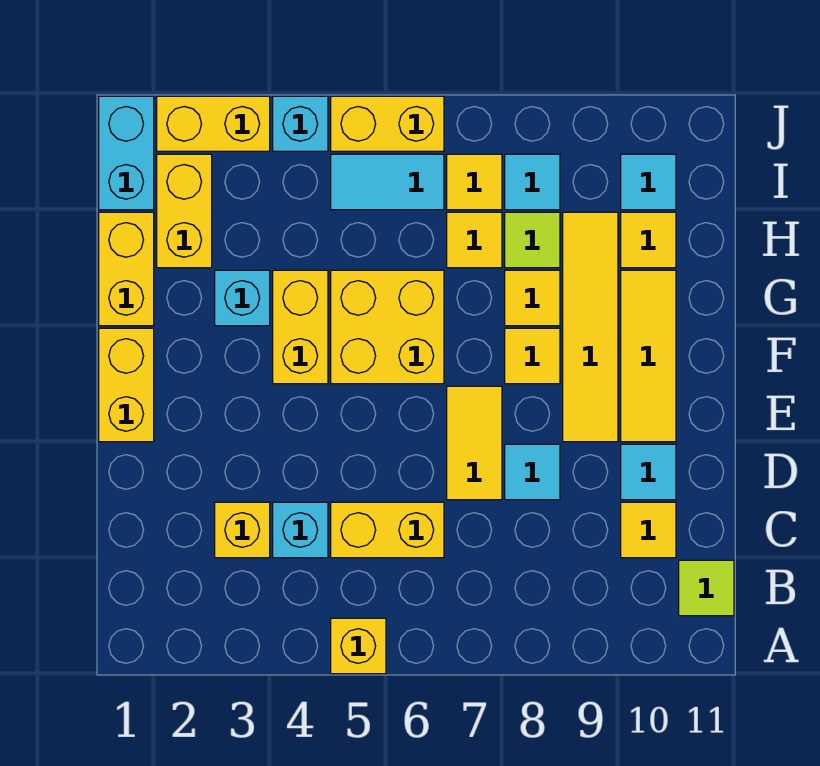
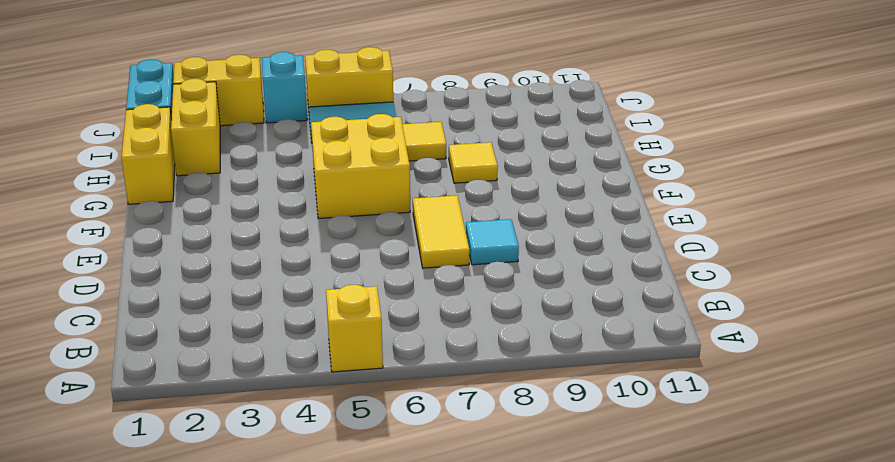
none -> lime tile B11 level 1
none -> yellow brick C3 level 1
none -> cyan brick C4 level 1
none -> yellow brick C5:C6 level 1

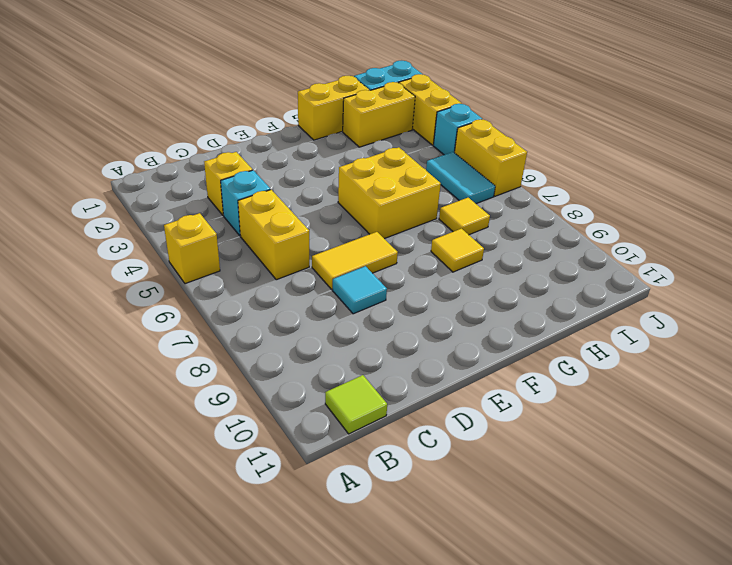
none -> yellow tile C10 level 1
none -> cyan tile D10 level 1
none -> yellow brick E1:F1 level 1
none -> yellow tile E9:H9 level 1

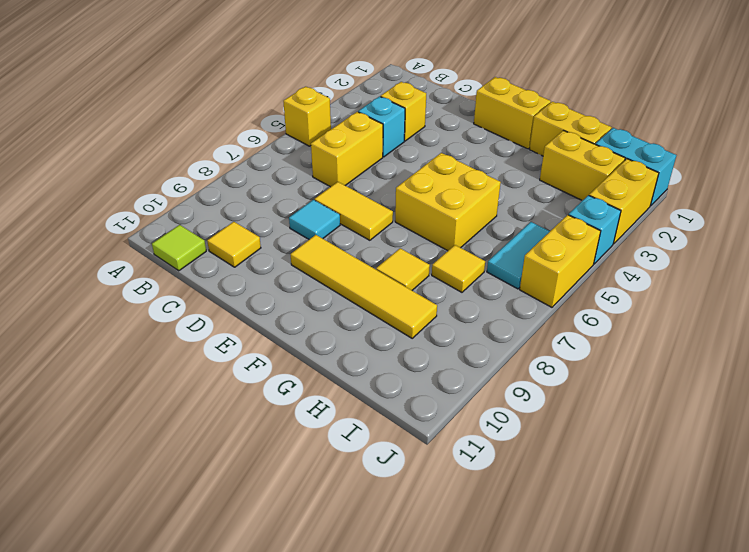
none -> cyan tile D10 level 1
none -> yellow tile E10:G10 level 1
none -> yellow brick F4:G4 level 1
none -> yellow tile F8 level 1

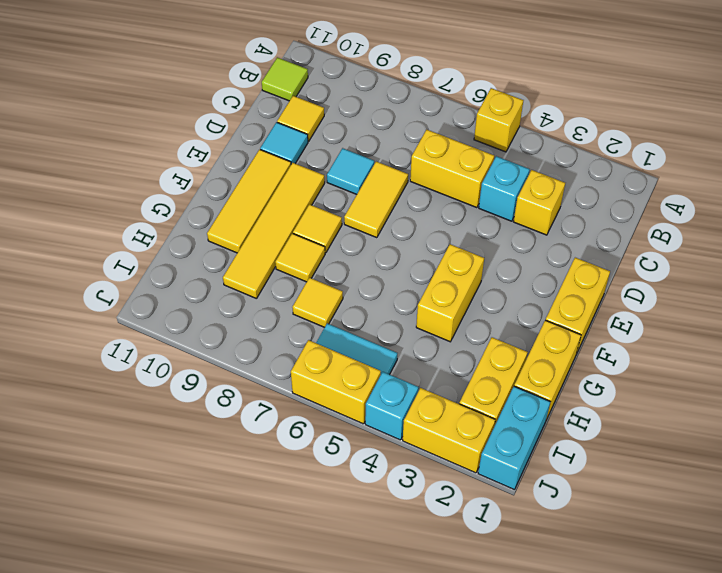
none -> yellow brick F5:G6 level 1
none -> cyan brick G3 level 1
none -> lime tile H8 level 1
none -> yellow tile H10 level 1

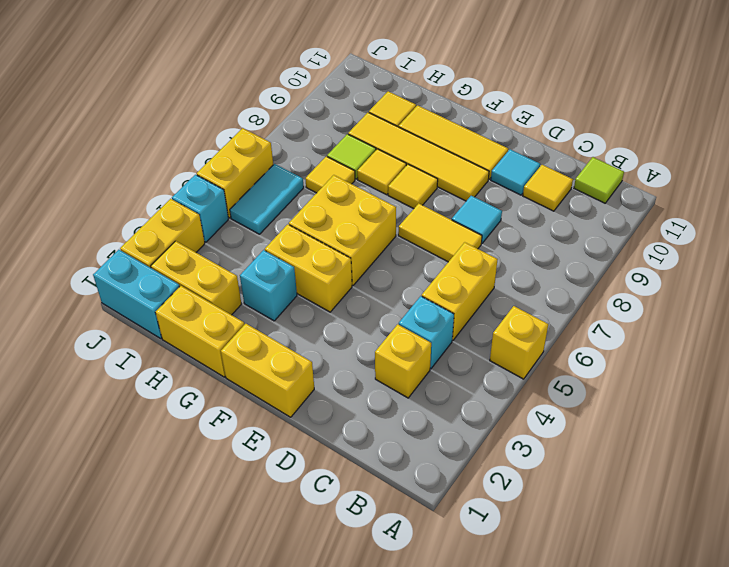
none -> yellow tile I7 level 1
none -> cyan tile I8 level 1
none -> cyan tile I10 level 1

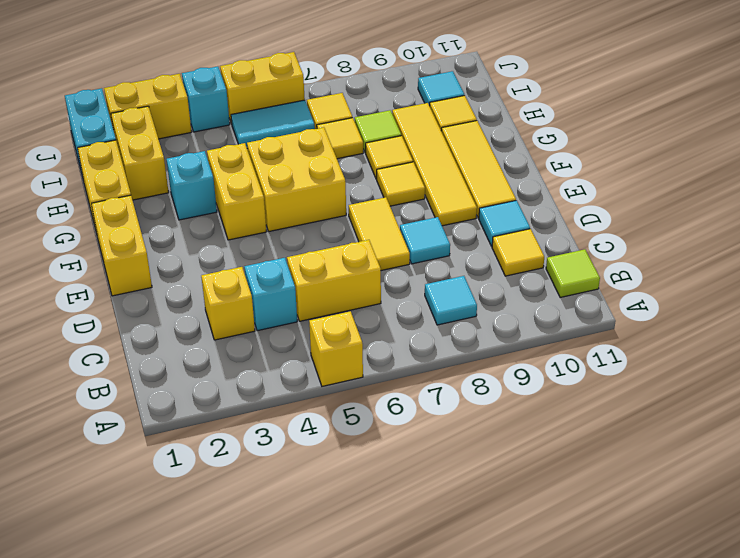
cyan tile B8 level 1 -> cyan tile I8 level 1

